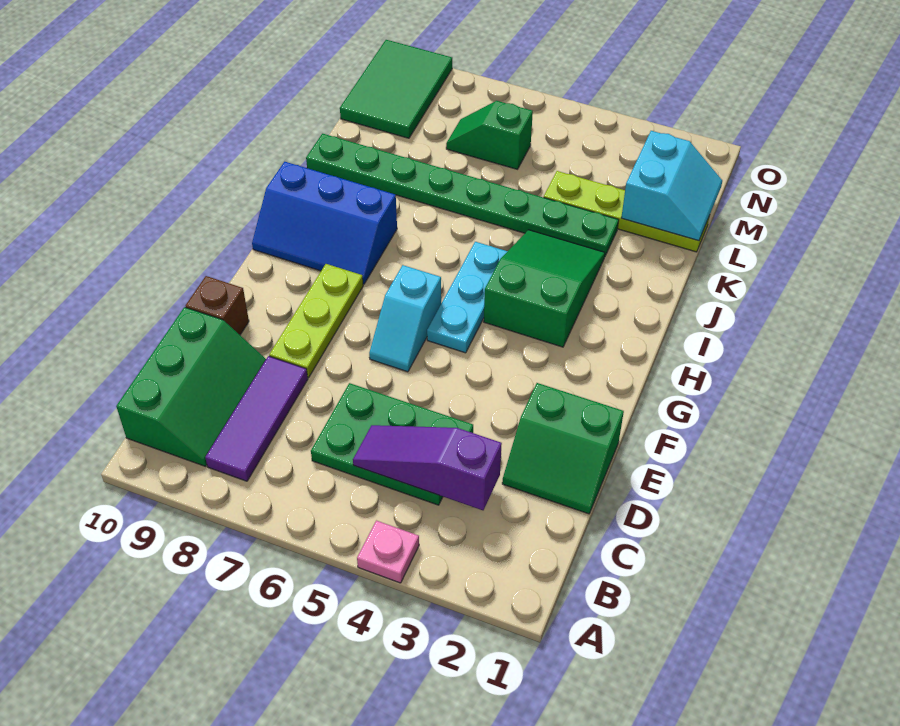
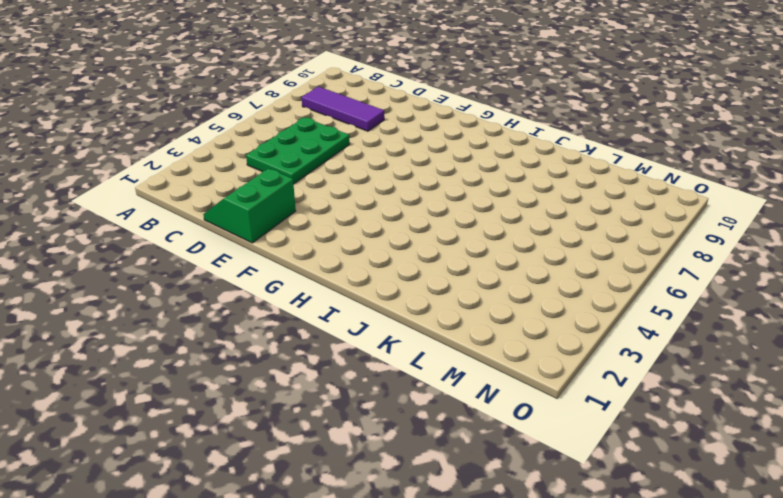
none -> pink plate A4 level 1
none -> green slope B9:D10 level 1 top 10
none -> lime plate E8:G8 level 1

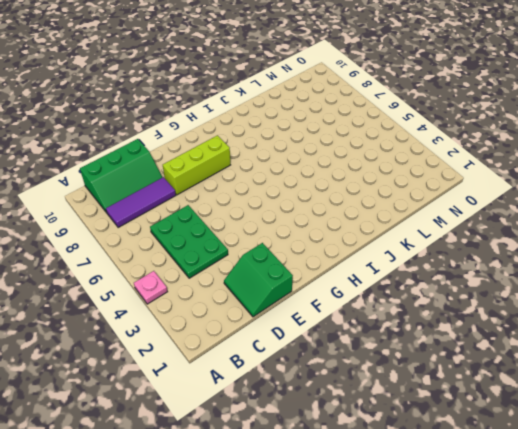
lime brick E8:G8 level 1 -> lime plate E8:G8 level 1
none -> brown brick E10 level 1
none -> cyan slope F6:G6 level 1 top G
none -> cyan plate G5:I5 level 1

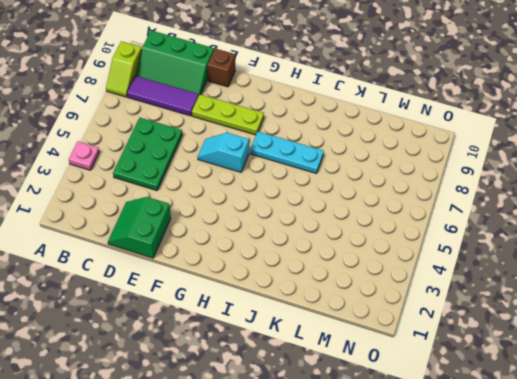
lime slope A8:A9 level 1 top 9 -> none
cyan plate H7:J7 level 1 -> cyan plate G5:I5 level 1
none -> green slope H3:J4 level 1 top H
none -> blue slope H8:I10 level 1 top I
none -> green plate K3:K10 level 1

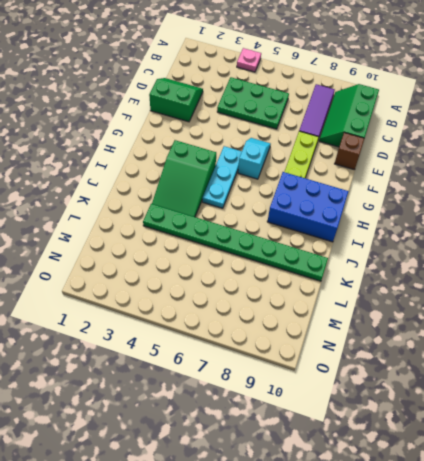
blue brick H8:I10 level 1 -> blue slope H8:I10 level 1 top I
none -> lime plate L1:L4 level 1
none -> green slope M6:M7 level 1 top 6
none -> green tile M9:O10 level 1

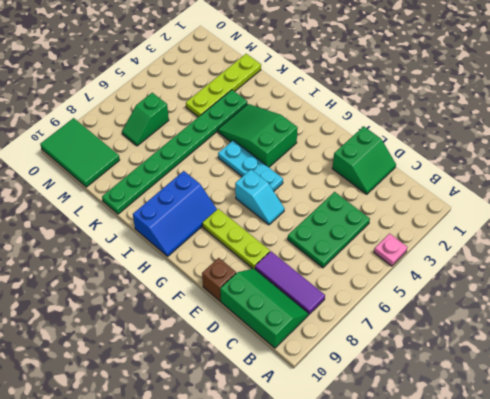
none -> purple slope C3:C5 level 2 top 3
none -> cyan slope L1:M2 level 2 top 2

